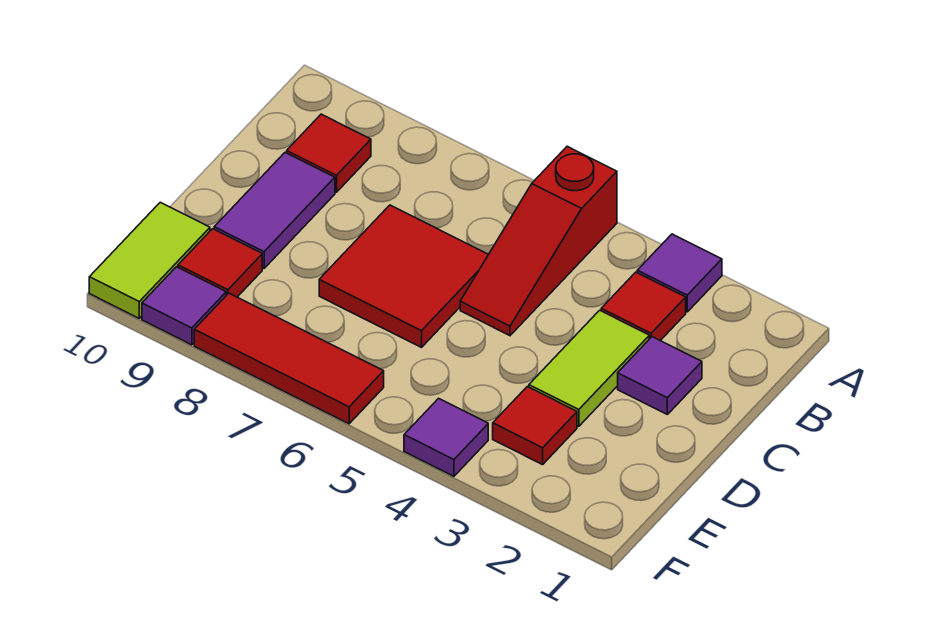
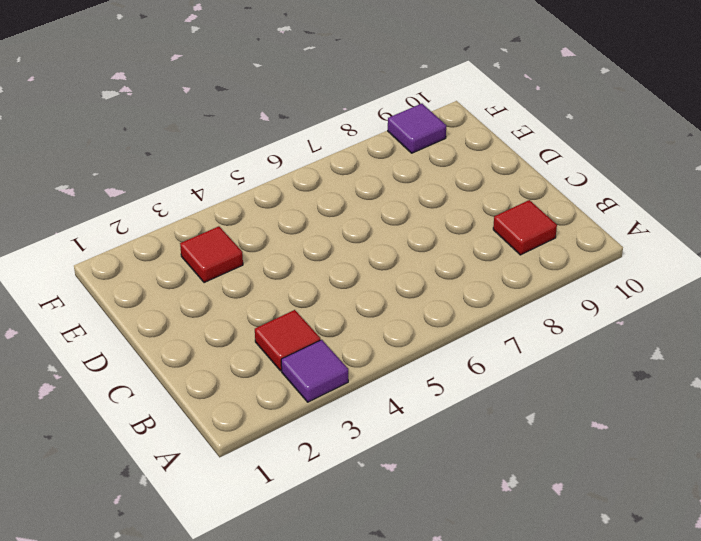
none -> red slope A5:C5 level 1 top A
none -> purple tile C2 level 1
none -> lime tile C3:D3 level 1

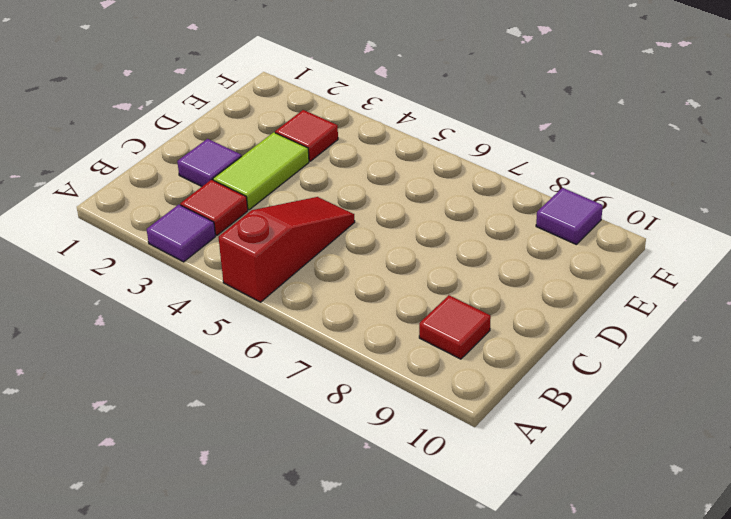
none -> red tile C6:D7 level 1
none -> purple tile C9:D9 level 1
none -> red tile E9 level 1

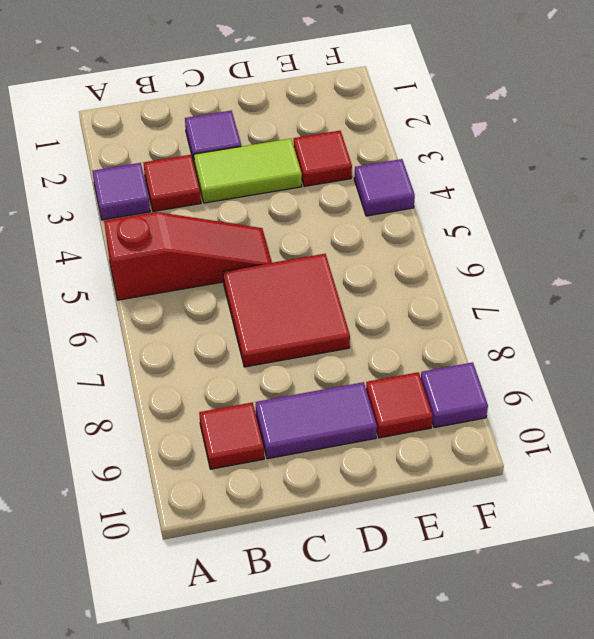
none -> lime tile E10:F10 level 1
none -> red tile F6:F8 level 1

